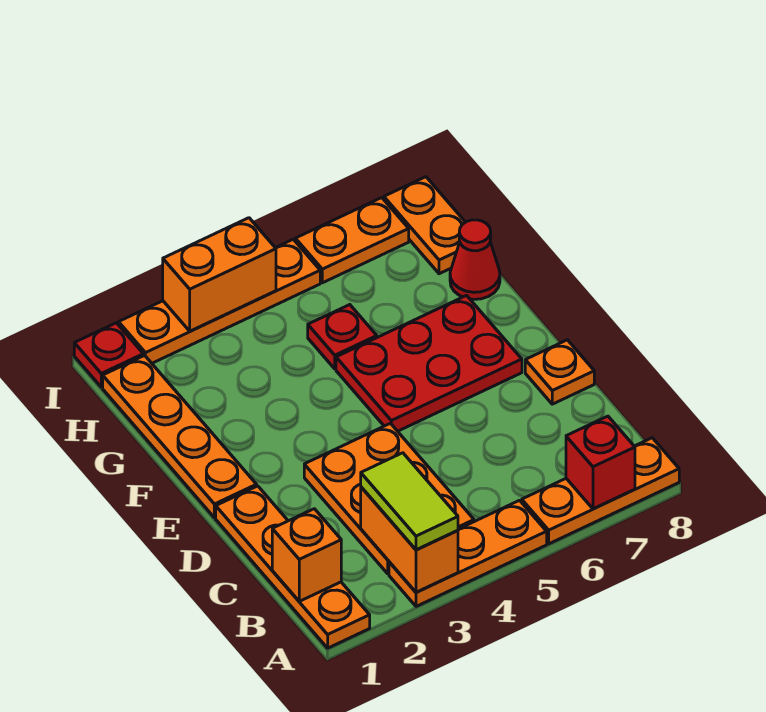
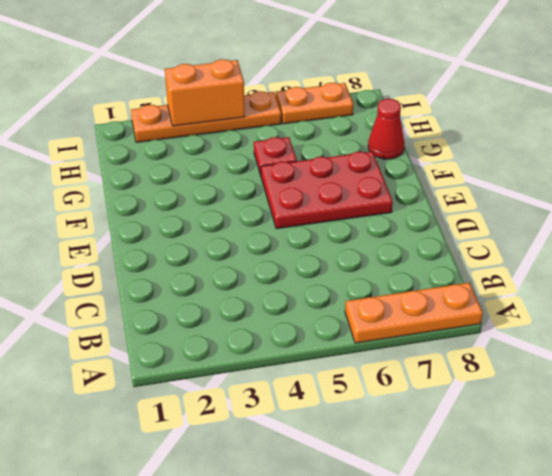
none -> orange plate A1:D1 level 1
none -> orange plate A3:A5 level 1
none -> orange plate B3:D4 level 1

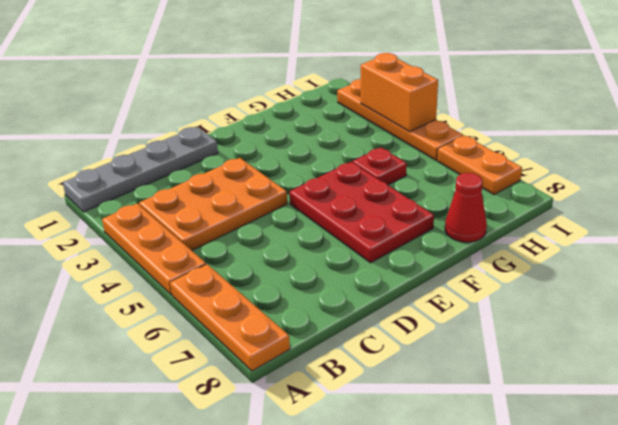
grey plate A1:D1 level 1 -> orange plate A1:D1 level 1
none -> orange plate D8 level 1
none -> orange plate E1:H1 level 1
none -> orange plate H8:I8 level 1

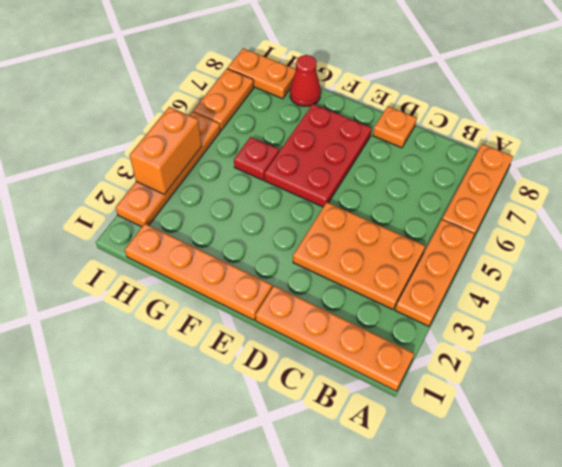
none -> red plate I1 level 1
none -> orange brick A3:B3 level 2
none -> red brick A7 level 2

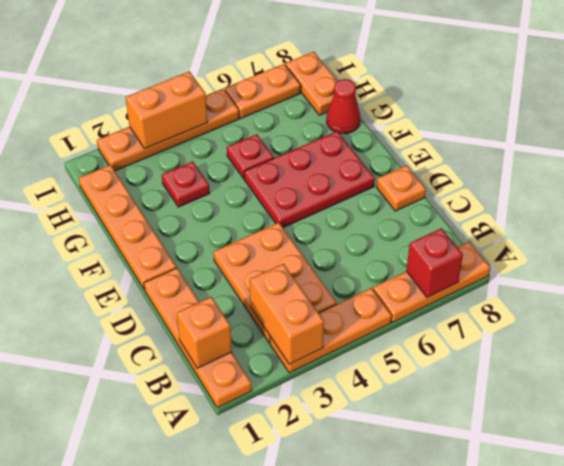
red plate G3 level 1 -> red plate I1 level 1
none -> lime tile A3:B3 level 3

